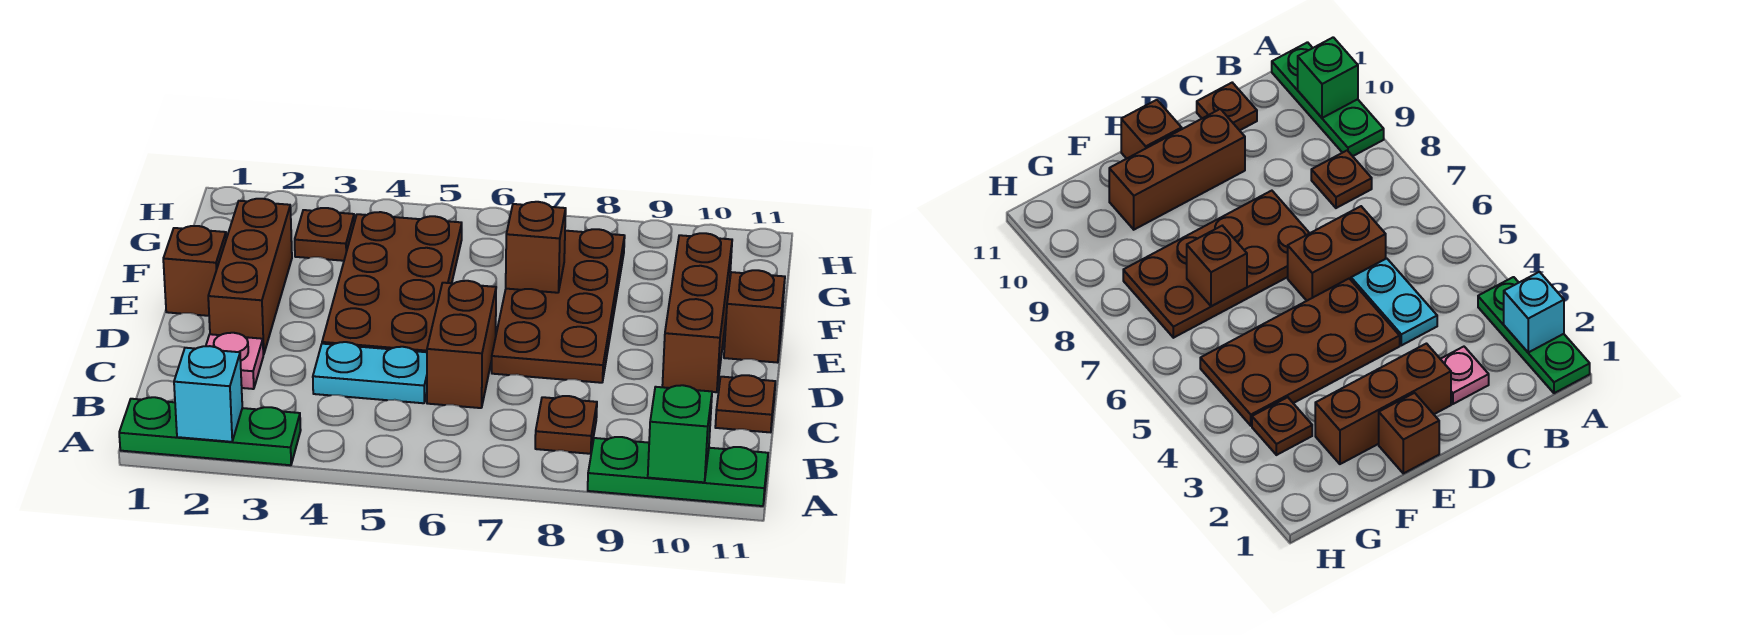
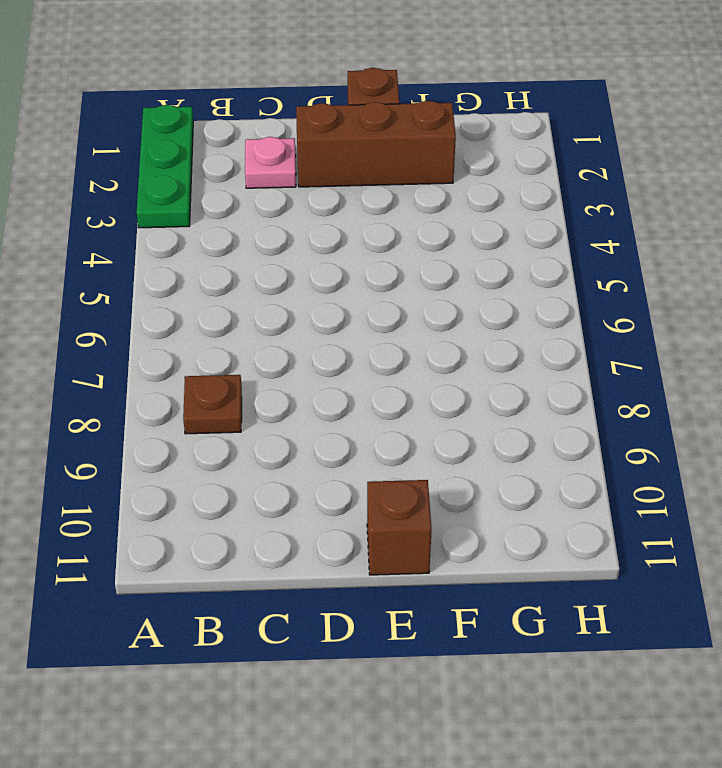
none -> green plate A9:A11 level 1
none -> cyan plate C4:C5 level 1
none -> brown brick C6:D6 level 1

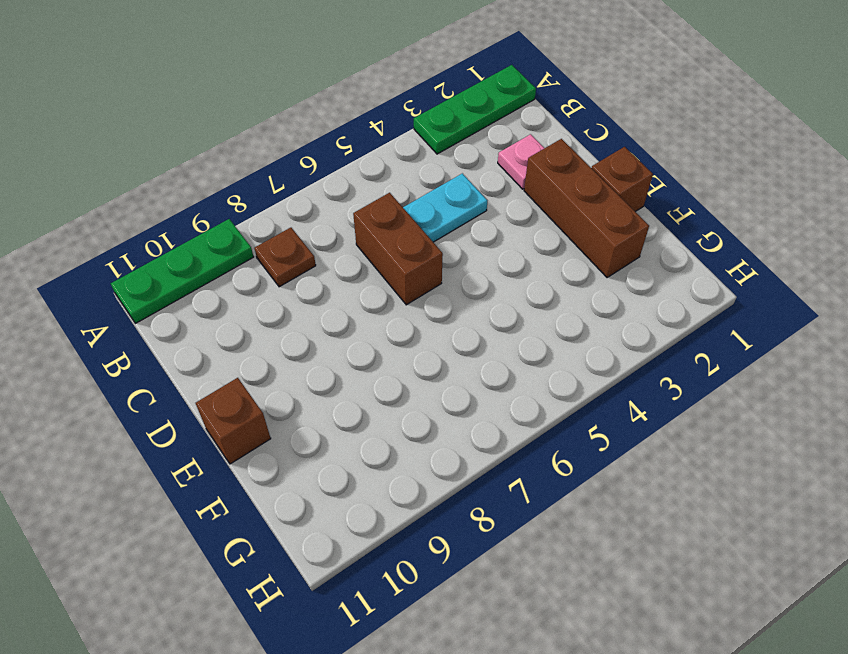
none -> brown plate C11 level 1
none -> brown plate D4:G5 level 1
none -> brown plate D7:G8 level 1

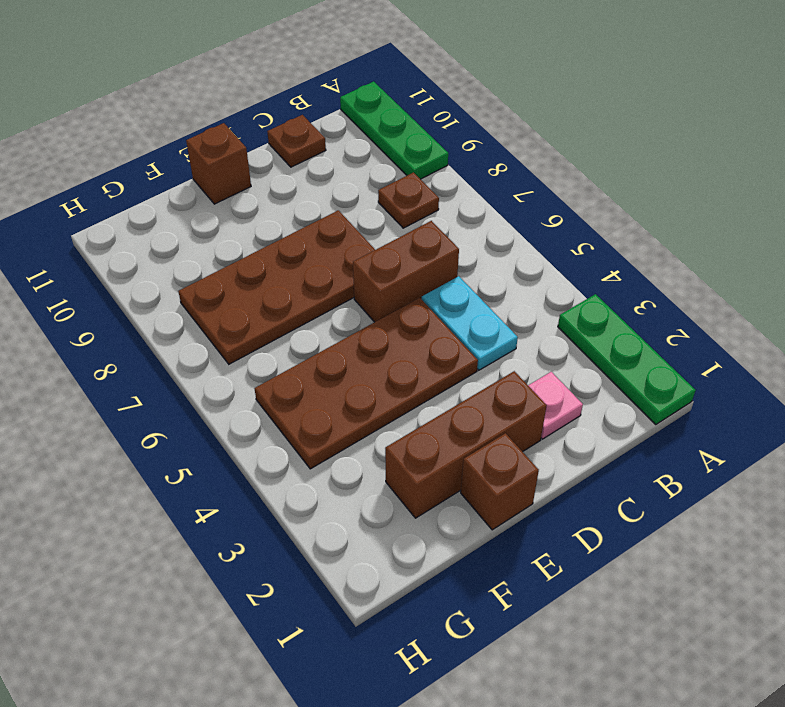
none -> brown brick D10:F10 level 1
none -> brown plate G3 level 1
none -> cyan brick A2 level 2

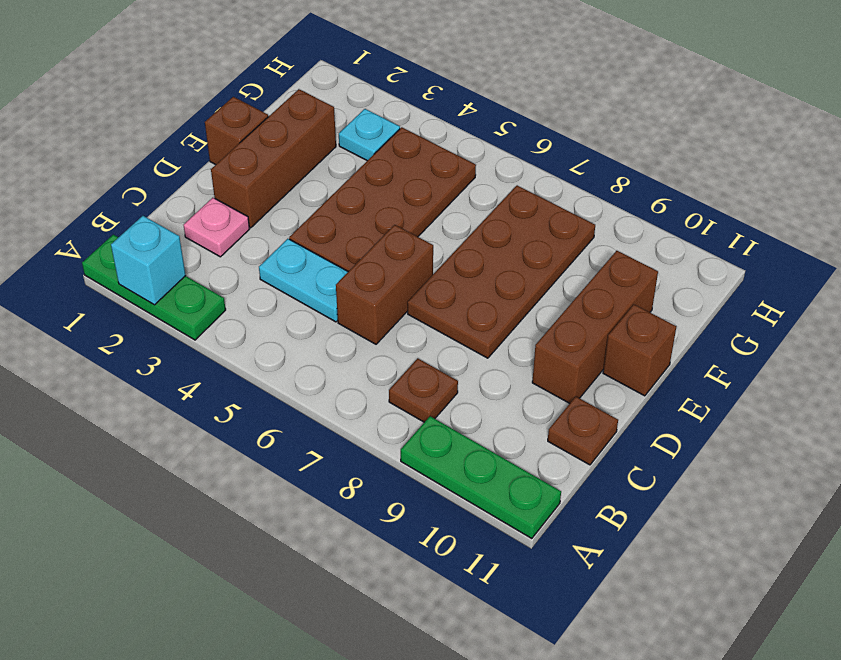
cyan plate G3 level 1 -> brown plate G3 level 1
none -> green brick A10 level 2
none -> brown brick F7 level 2

